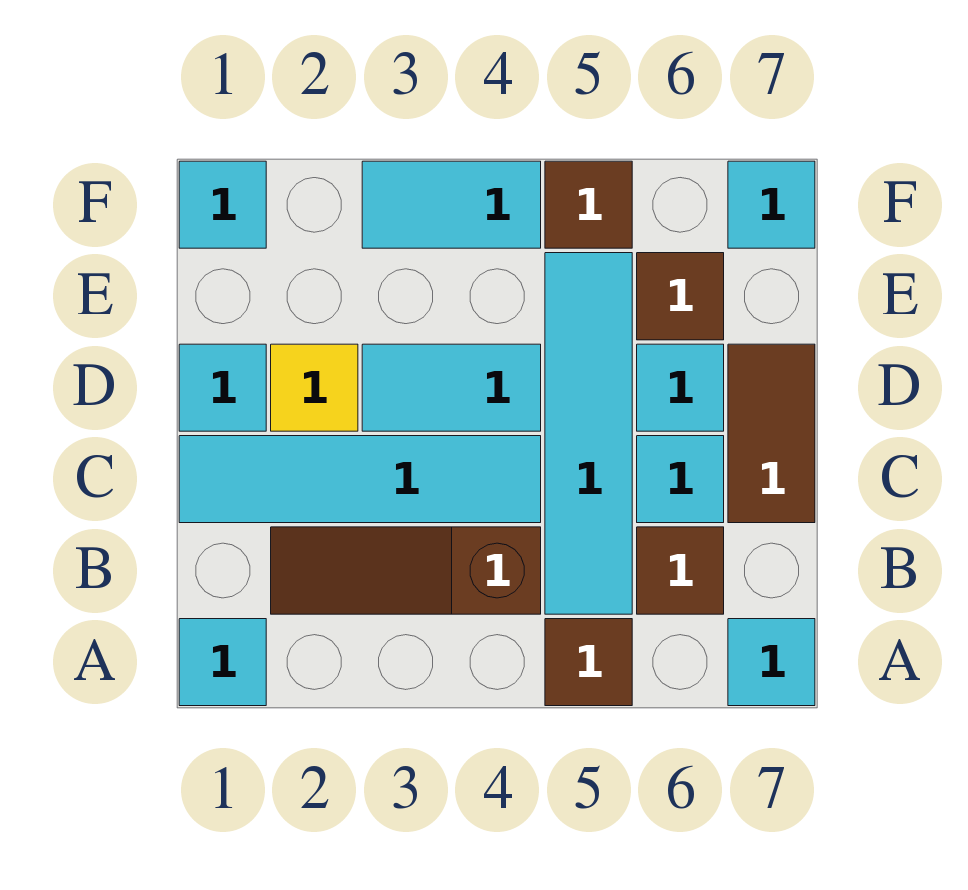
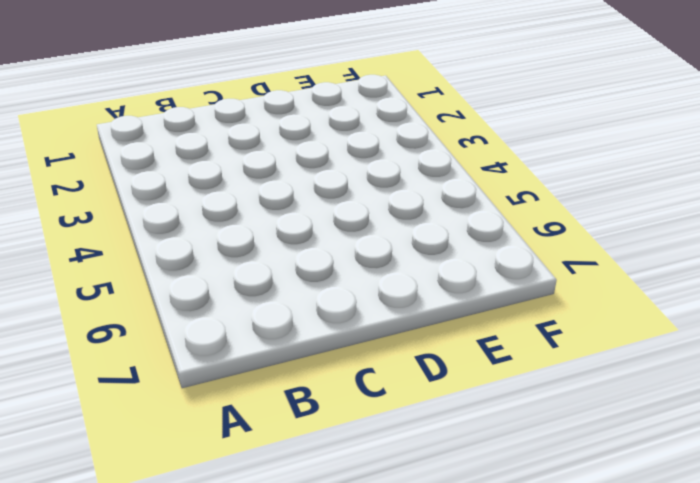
none -> cyan tile A1 level 1
none -> brown tile A5 level 1
none -> cyan tile A7 level 1

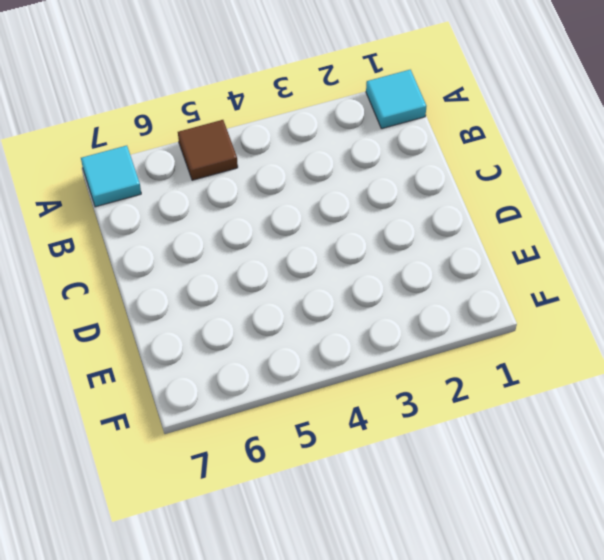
none -> brown slope B2:B4 level 1 top 4
none -> cyan tile B5:E5 level 1
none -> brown tile B6 level 1

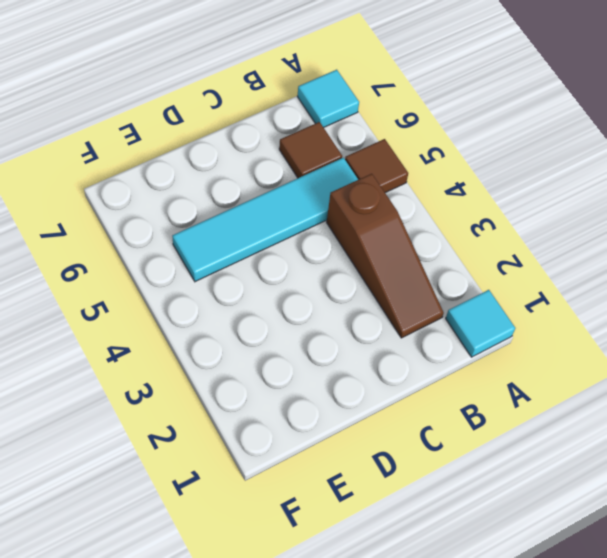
none -> cyan tile C1:C4 level 1
none -> cyan tile C6 level 1
none -> brown tile C7:D7 level 1

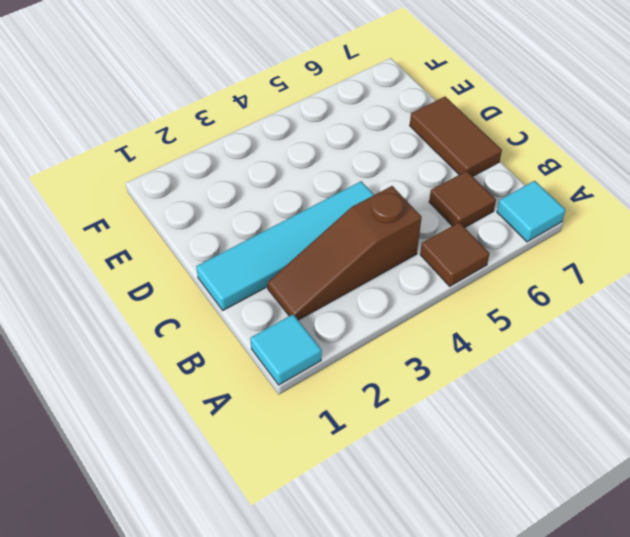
none -> cyan tile B5:E5 level 1
none -> cyan tile C6 level 1
none -> cyan tile D1 level 1

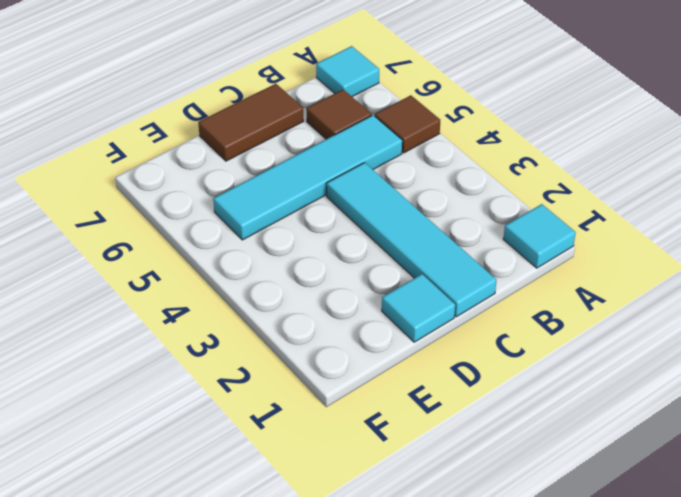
none -> brown slope B2:B4 level 1 top 4
none -> cyan tile C6 level 1
none -> yellow tile D2 level 1

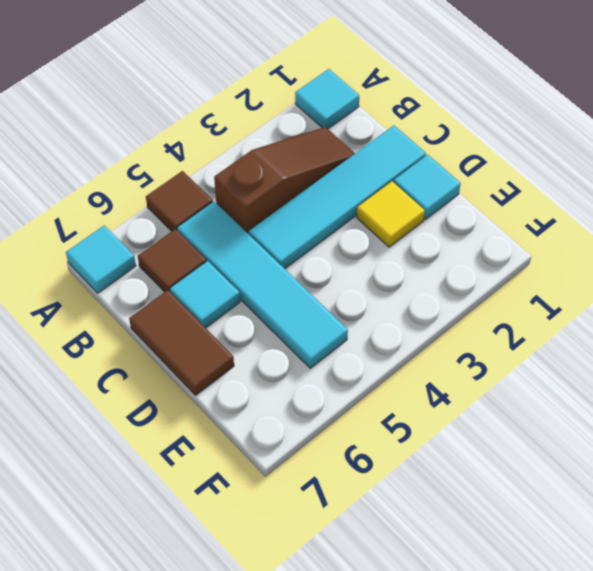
none -> cyan tile D3:D4 level 1
none -> cyan tile D6 level 1
none -> brown tile E6 level 1

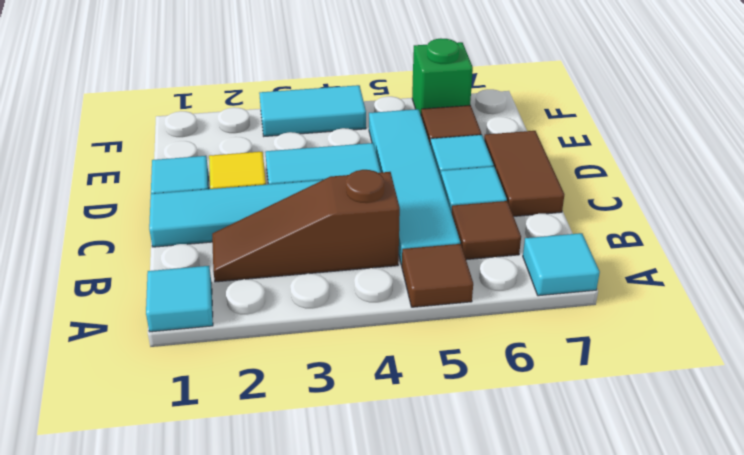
green brick F6 level 1 -> none
none -> cyan tile F1 level 1
none -> brown tile F5 level 1
none -> cyan tile F7 level 1

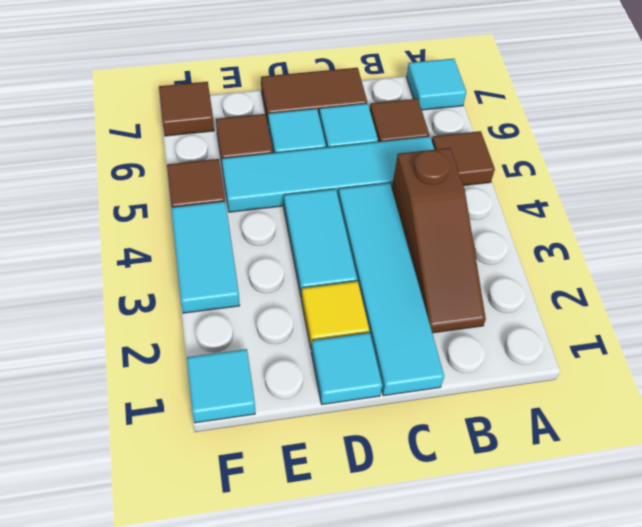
brown tile F7 level 1 -> cyan tile F7 level 1
none -> cyan tile A1 level 1

